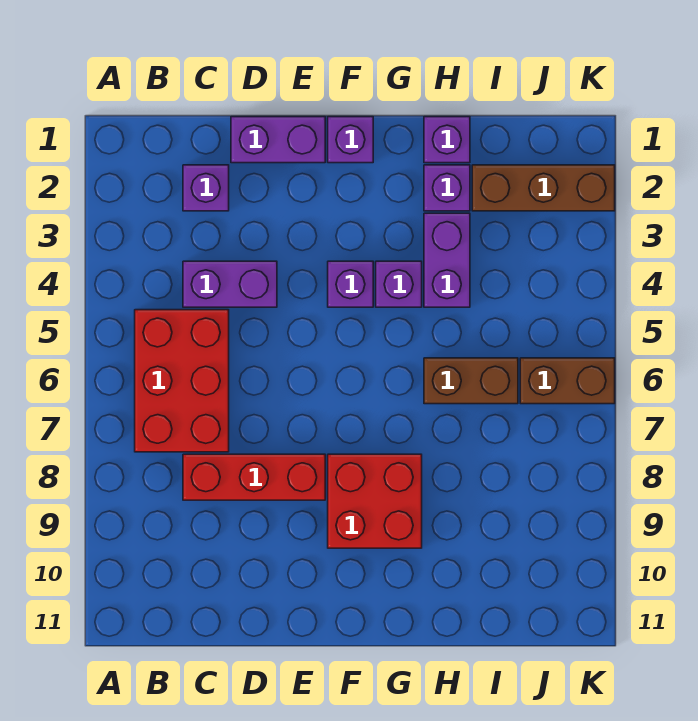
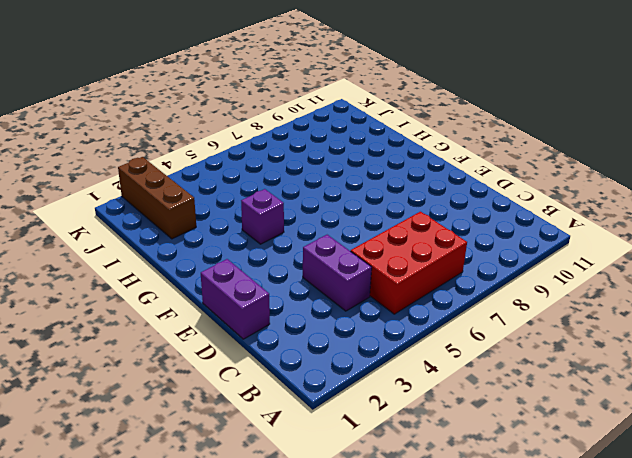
none -> purple brick C2 level 1
none -> red brick C8:E8 level 1
none -> purple brick F1 level 1

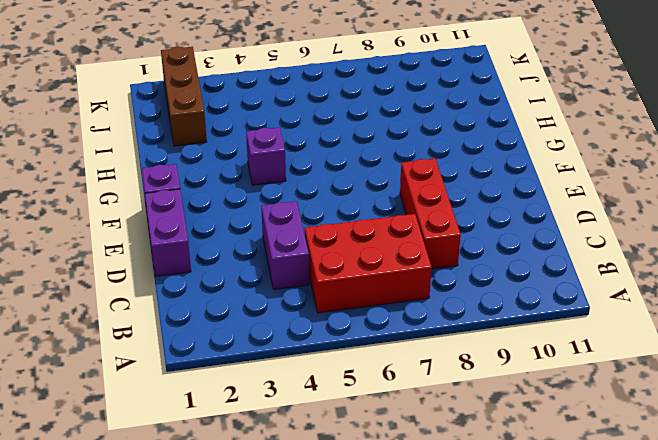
none -> purple brick C2 level 1
none -> purple brick F4 level 1
none -> red brick F8:G9 level 1

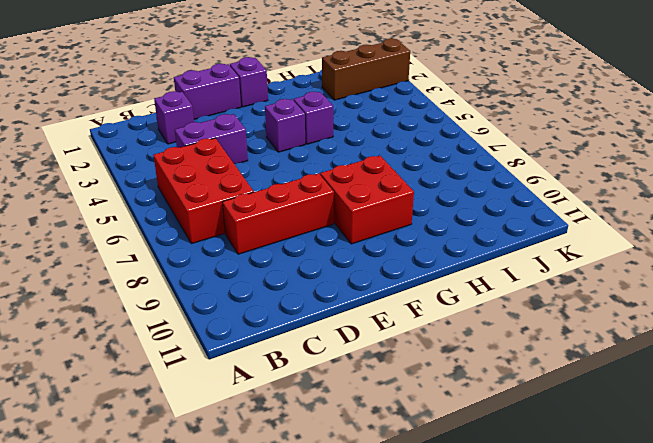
none -> purple brick H1 level 1
none -> purple brick H2 level 1
none -> purple brick H3:H4 level 1

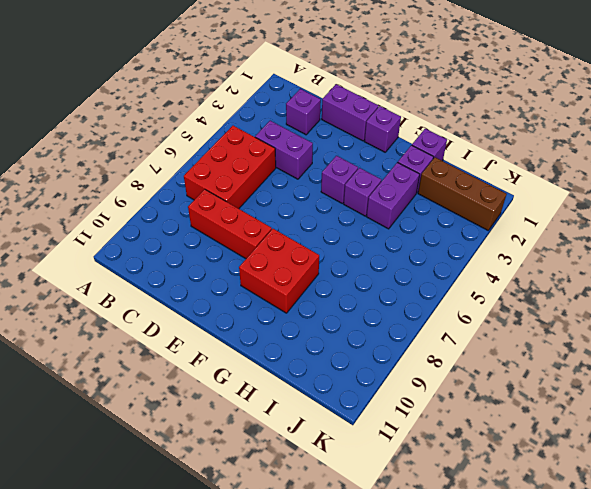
none -> brown brick H6:I6 level 1
none -> brown brick J6:K6 level 1

